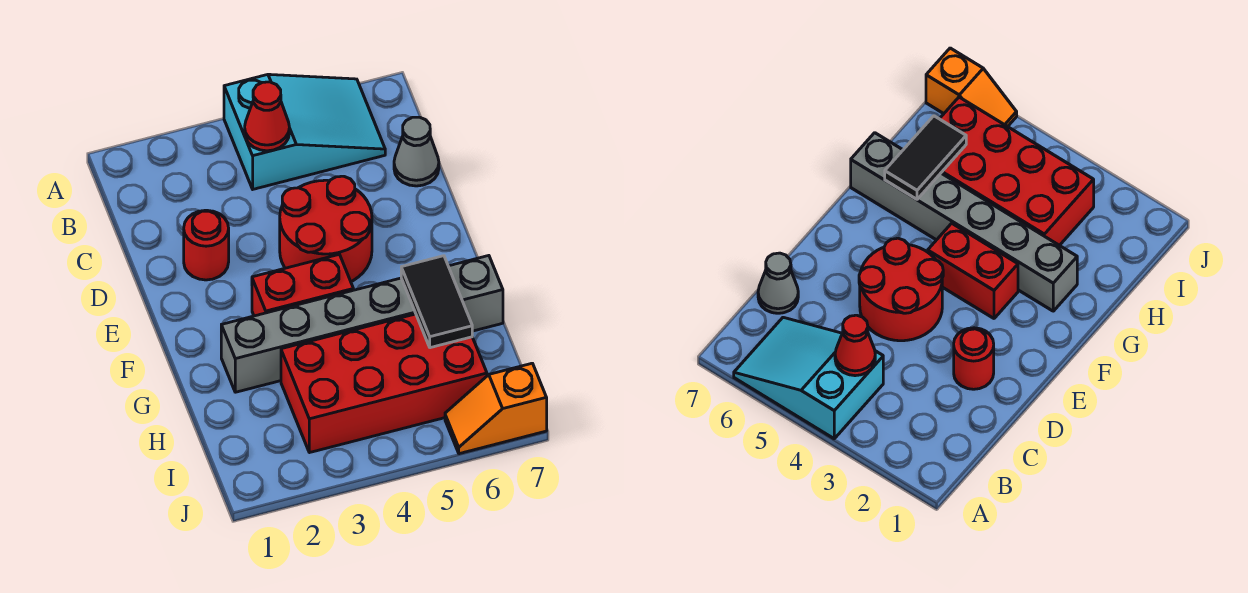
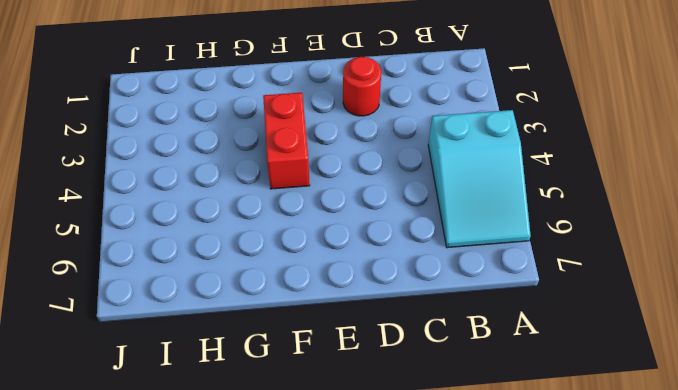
none -> grey cone C7 level 1
none -> red round brick D4:E5 level 1

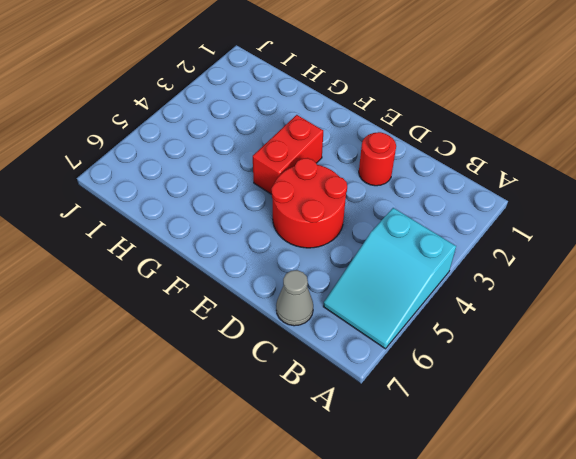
none -> grey brick G2:G7 level 1
none -> red brick H3:I6 level 1

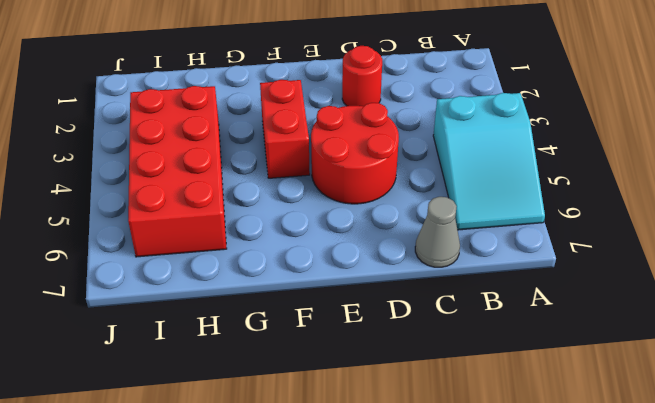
none -> grey brick G2:G7 level 1
none -> orange slope J6:J7 level 1 top 7

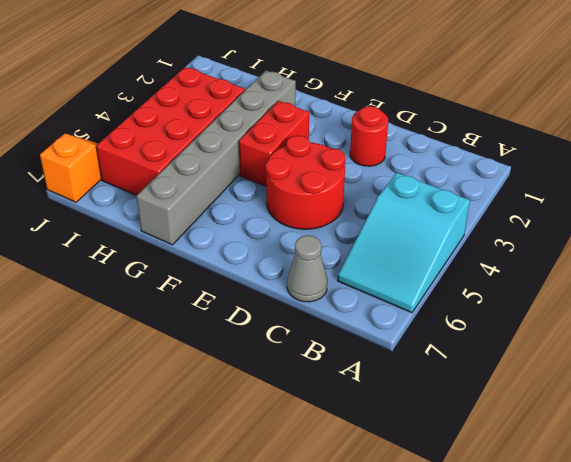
none -> red cone B4 level 2
none -> black tile G6:H6 level 2

